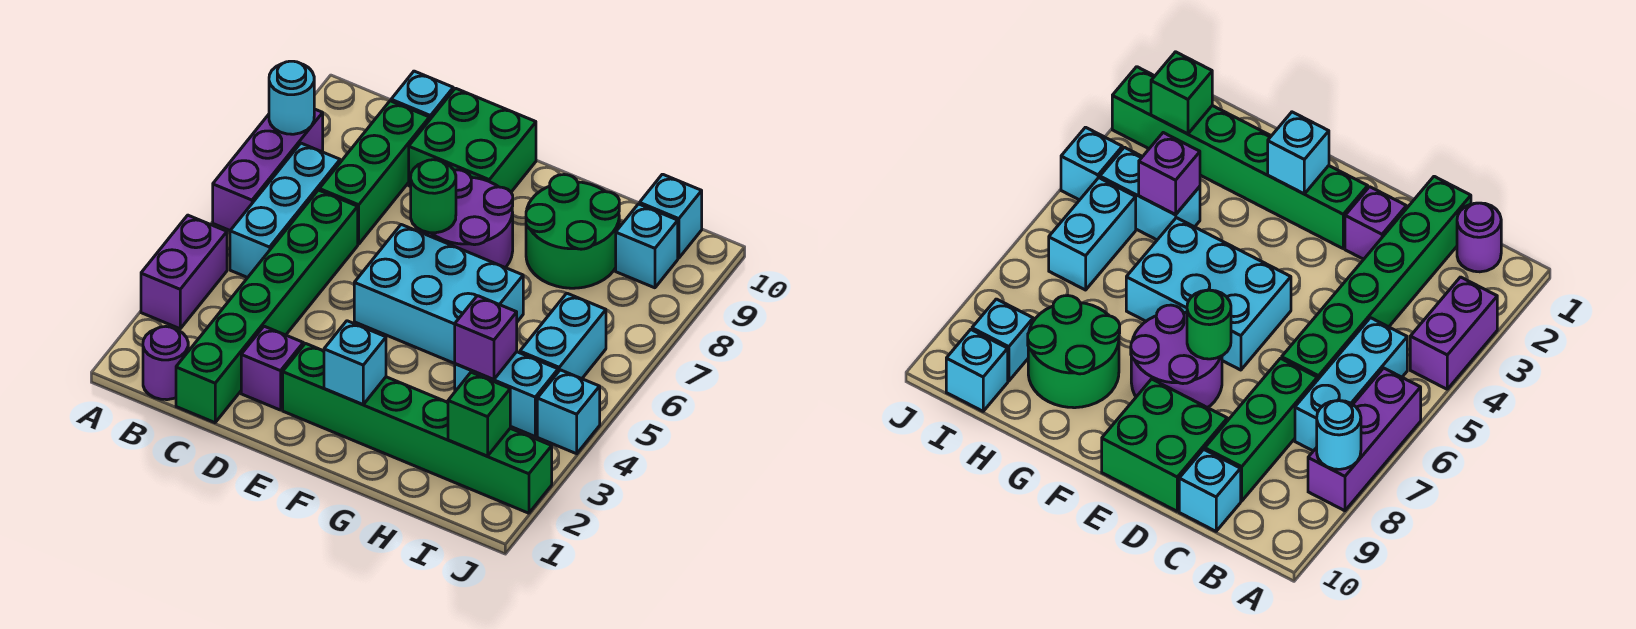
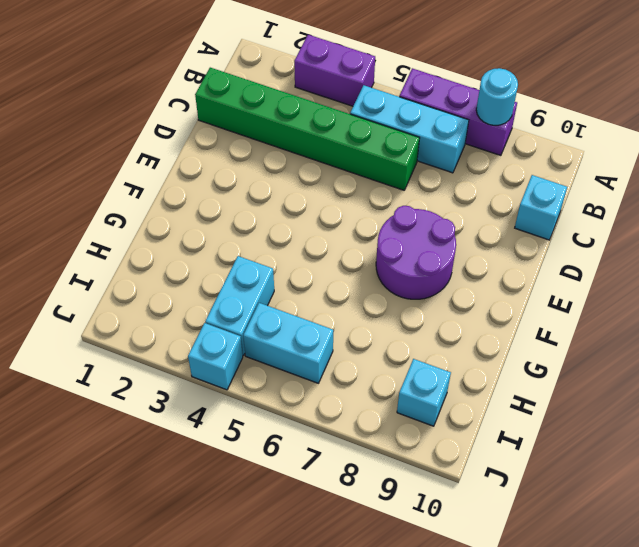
none -> purple round brick B1 level 1
none -> green brick C7:C9 level 1
none -> purple brick D2 level 1

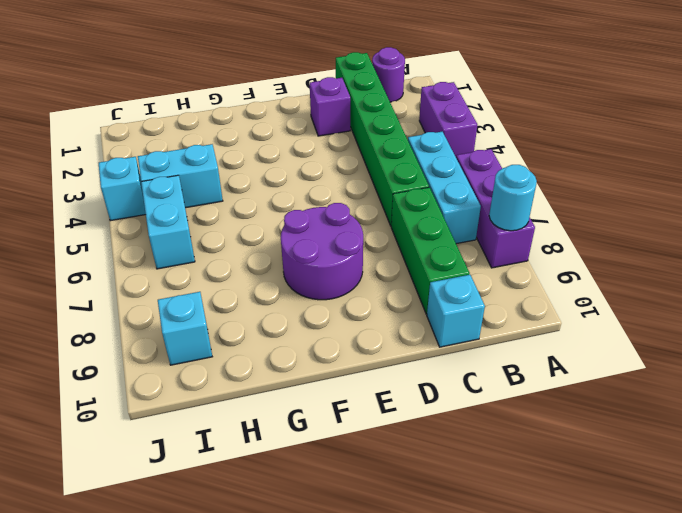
none -> green brick D9:E10 level 1
none -> green brick E2:J2 level 1
none -> cyan brick E5:G6 level 1

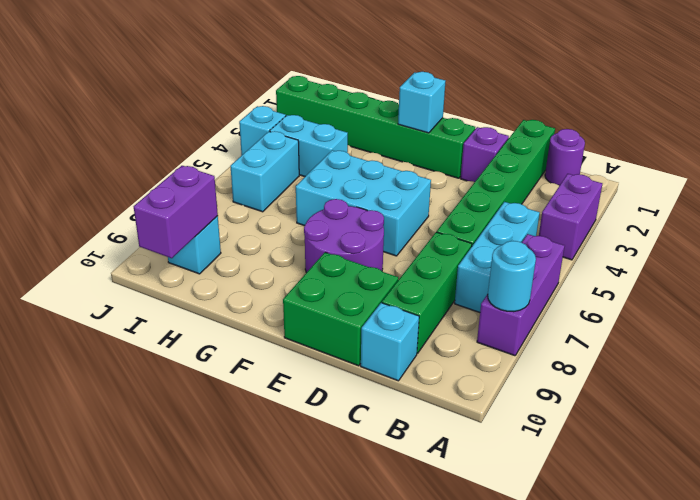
purple brick I9:I10 level 2 -> none
none -> green round brick G8:H9 level 1
none -> cyan brick I10 level 1
none -> green round brick E7 level 2

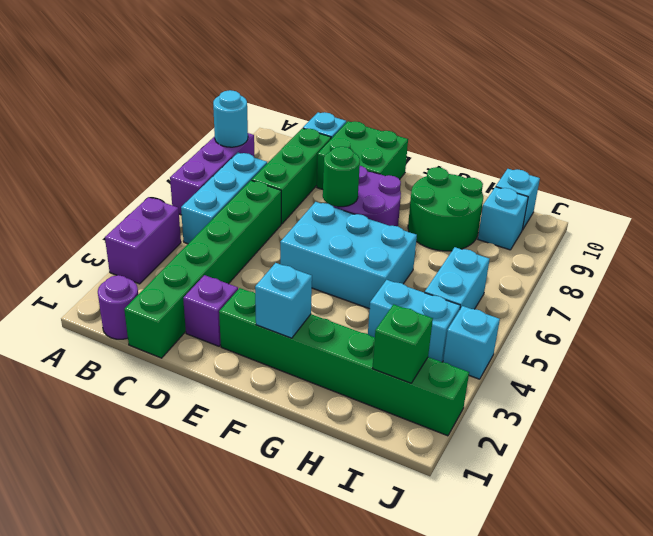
none -> purple brick H4 level 2

